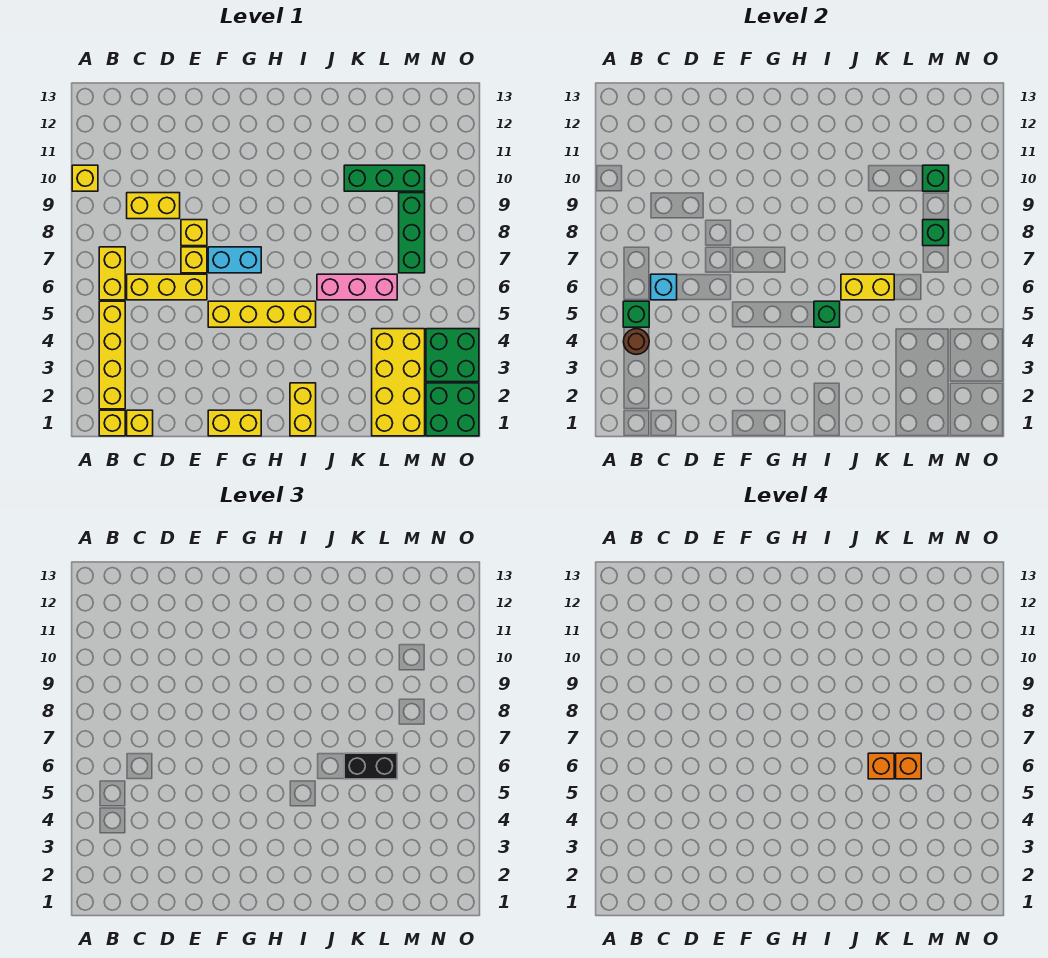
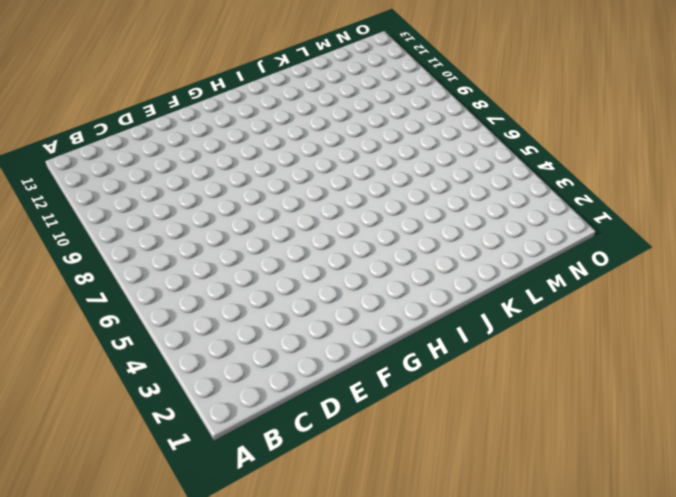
none -> yellow brick A10 level 1
none -> yellow brick B1 level 1
none -> yellow brick B2:B5 level 1

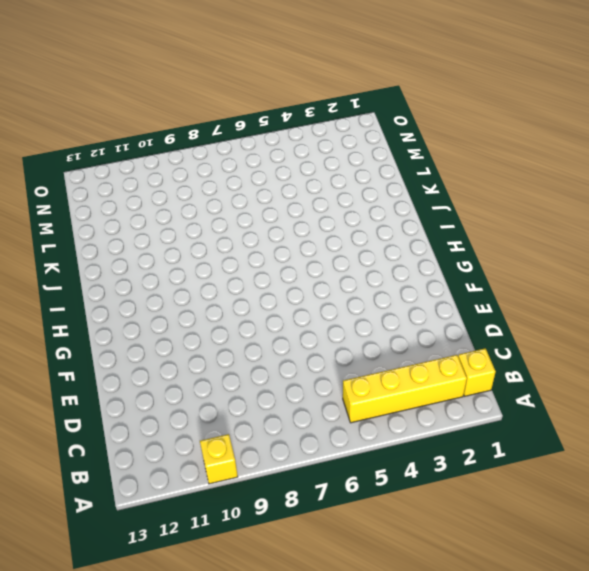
none -> yellow brick B6:B7 level 1
none -> yellow brick C1 level 1
none -> yellow brick C6:E6 level 1

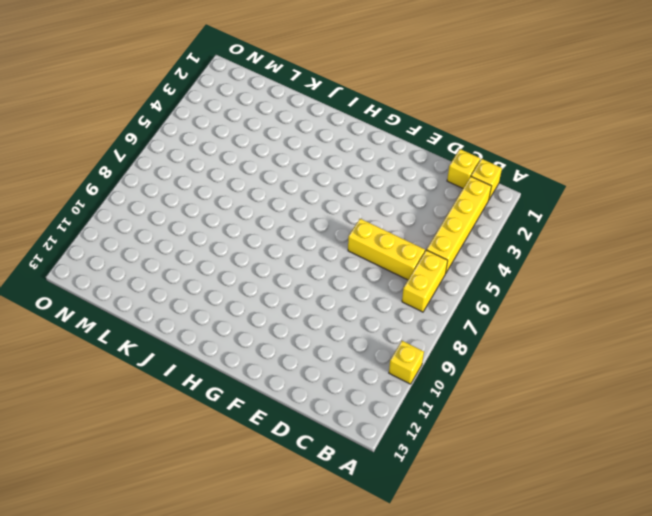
none -> yellow brick C9:D9 level 1
none -> yellow brick E7 level 1
none -> yellow brick E8 level 1

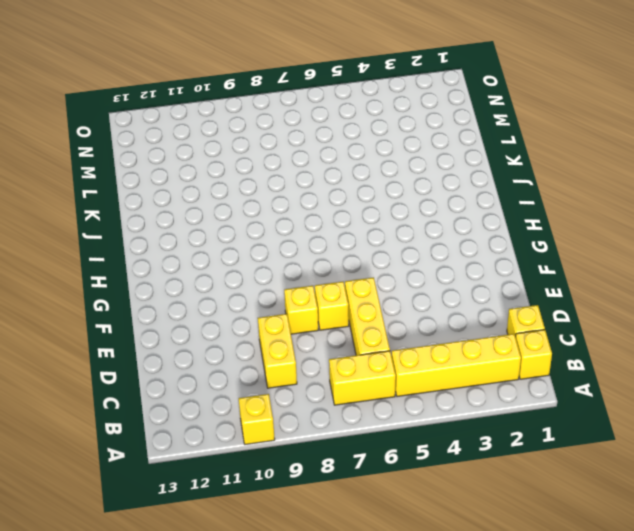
none -> yellow brick F1:G1 level 1
none -> yellow brick F5:I5 level 1
none -> cyan brick F7:G7 level 1

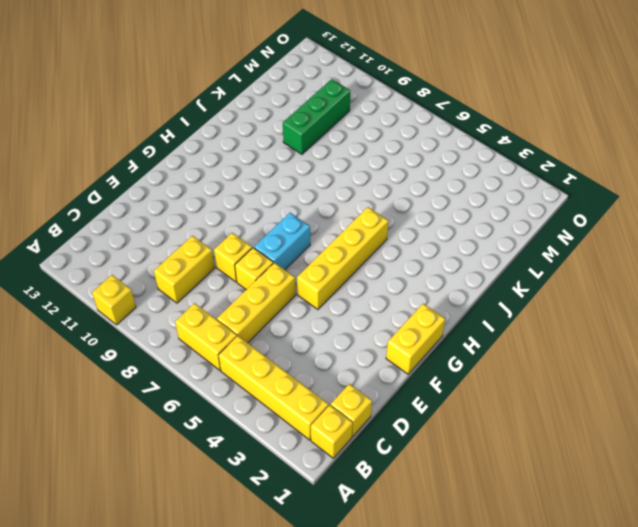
none -> yellow brick I1:I2 level 1
none -> pink brick J6:L6 level 1
none -> yellow brick L1:M4 level 1

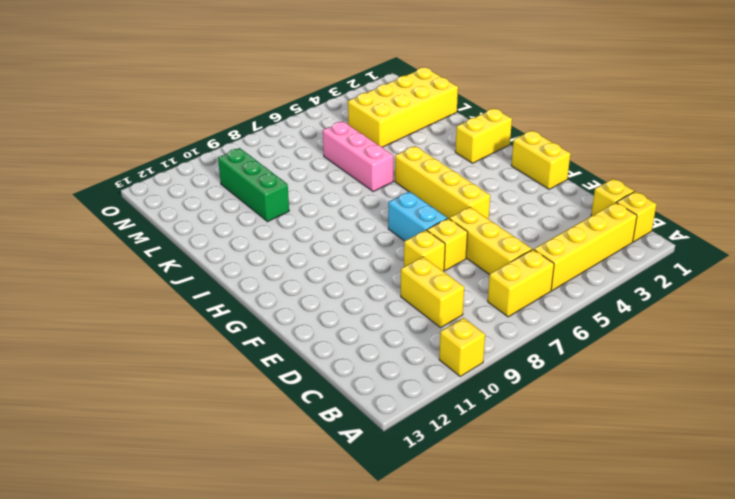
none -> green brick M7:M9 level 1
none -> green brick N1:O2 level 1
none -> green brick N3:O4 level 1

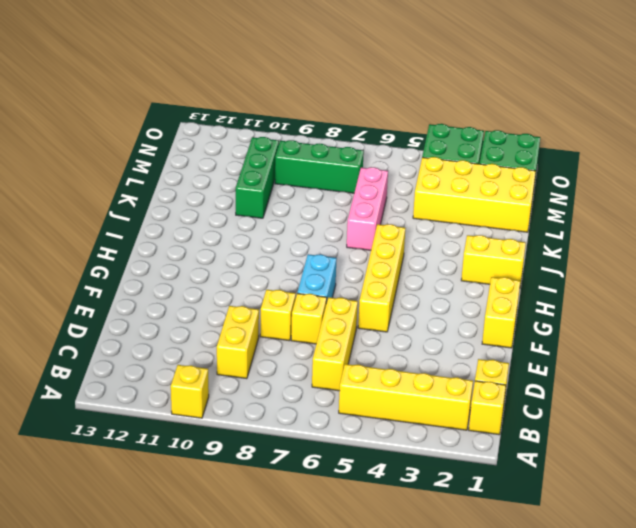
none -> yellow brick B6:B7 level 1
none -> brown round brick B4 level 2
none -> green brick B5 level 2

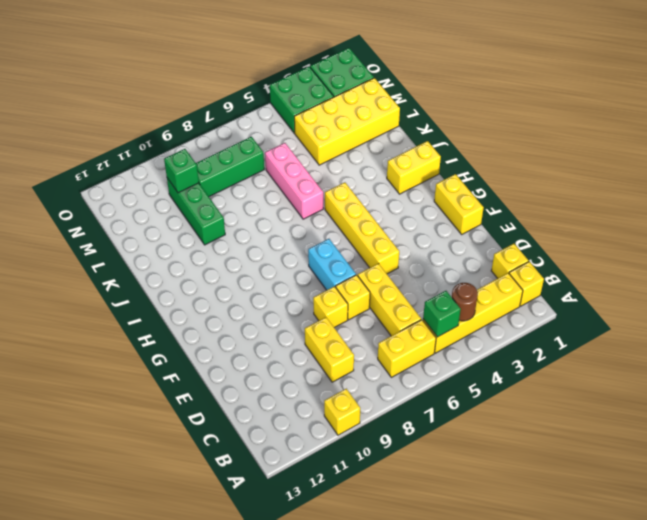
none -> cyan brick C6 level 2
none -> green brick I5 level 2
none -> yellow brick J6:K6 level 2

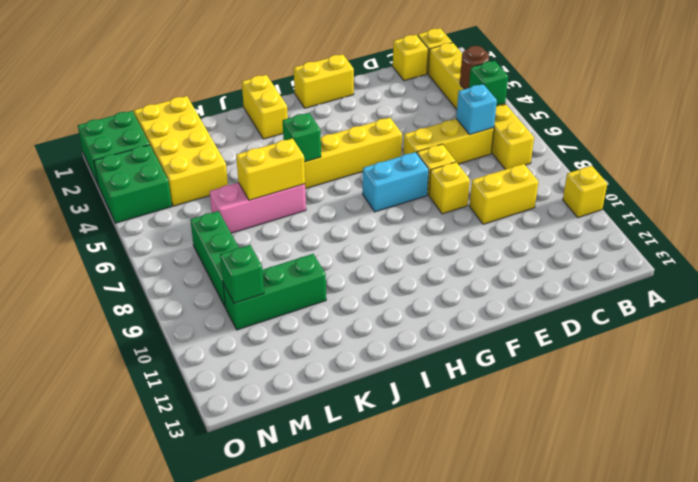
none -> green brick M8 level 2
none -> black brick K6:L6 level 3
none -> orange brick K6 level 4

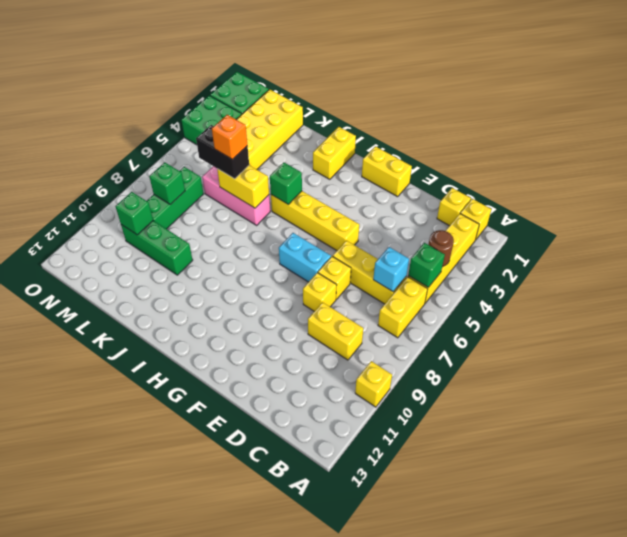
none -> orange brick L6 level 4

